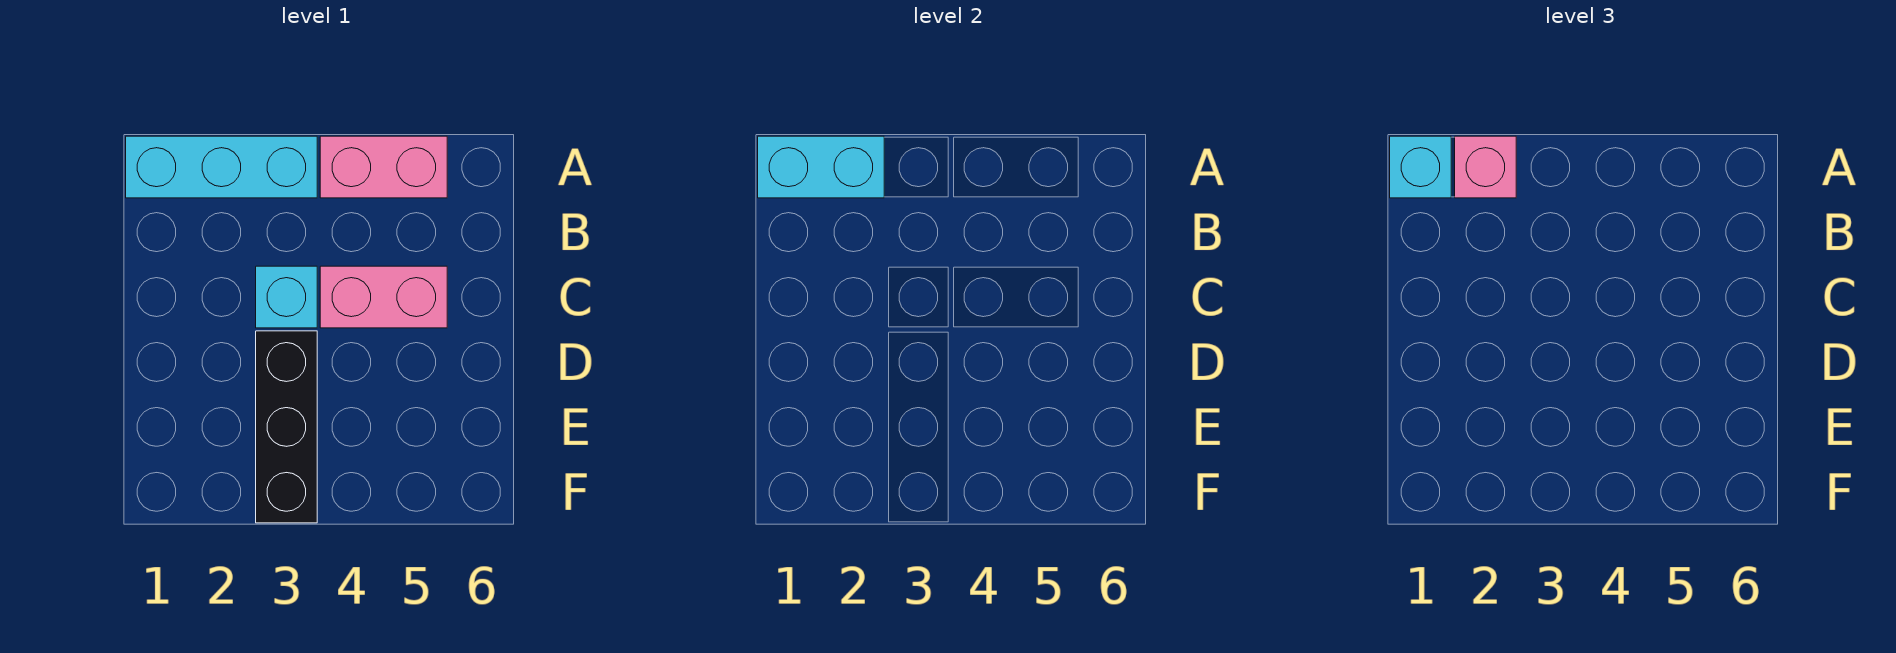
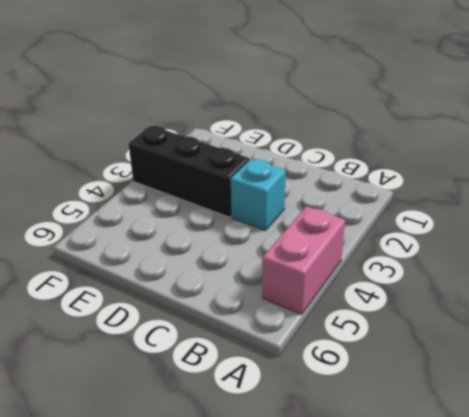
none -> cyan brick A1:A3 level 1
none -> pink brick C4:C5 level 1

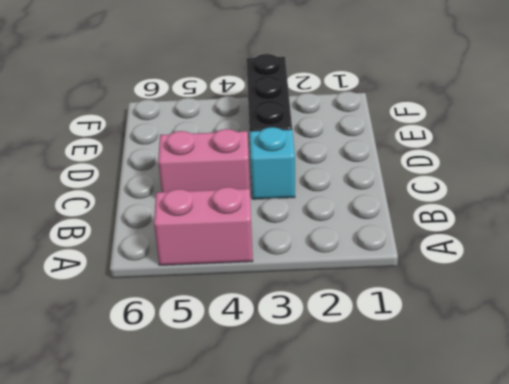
none -> cyan brick A1:A3 level 1
none -> cyan brick A1:A2 level 2

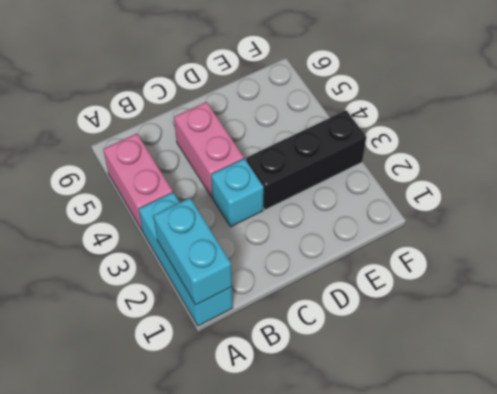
none -> cyan brick A1 level 3
none -> pink brick A2 level 3

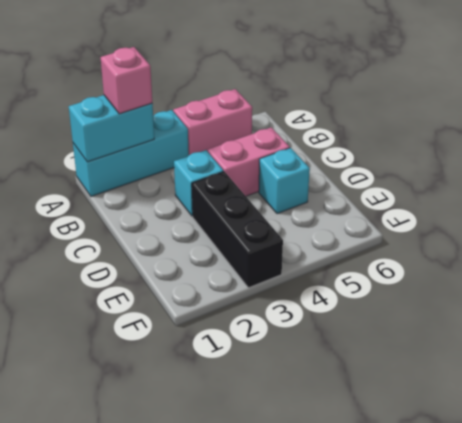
cyan brick D5 level 1 -> cyan brick A1 level 3

